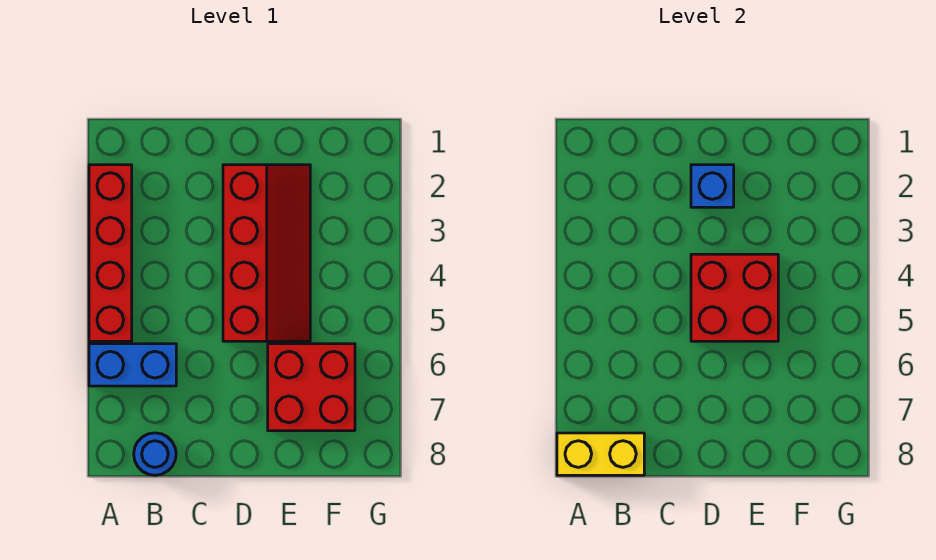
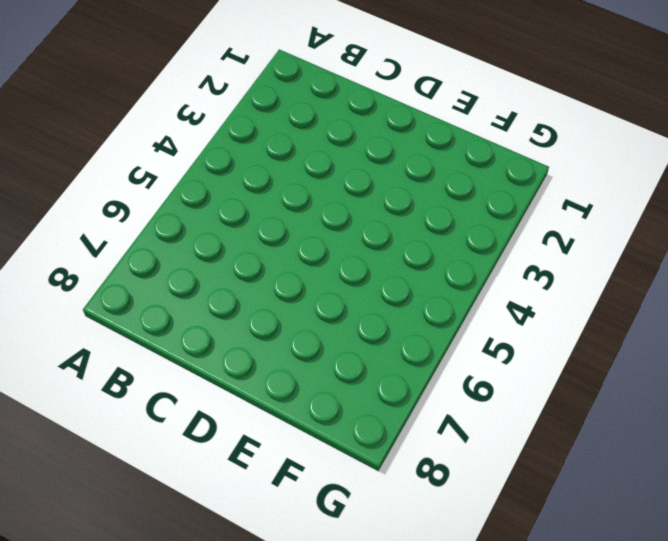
none -> red brick A2:A5 level 1
none -> blue brick A6:B6 level 1

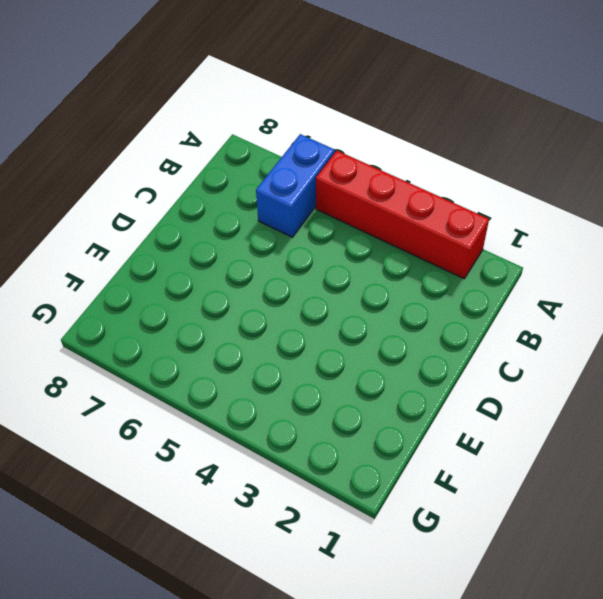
none -> blue round brick B8 level 1
none -> red slope D2:E5 level 1 top D

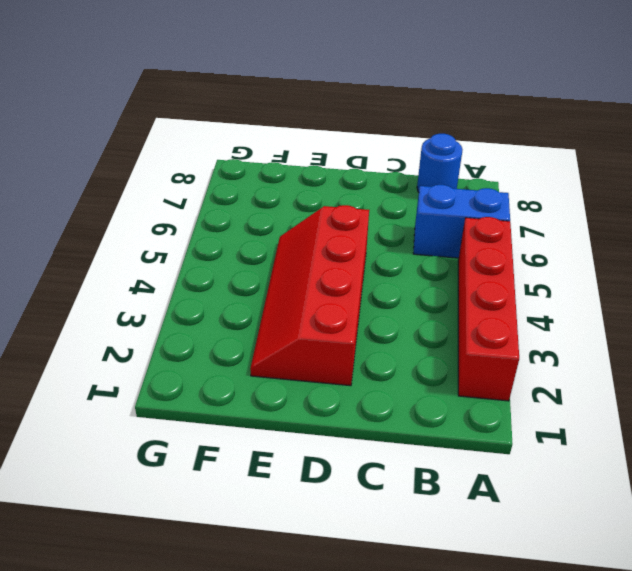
none -> red brick E6:F7 level 1
none -> yellow brick A8:B8 level 2

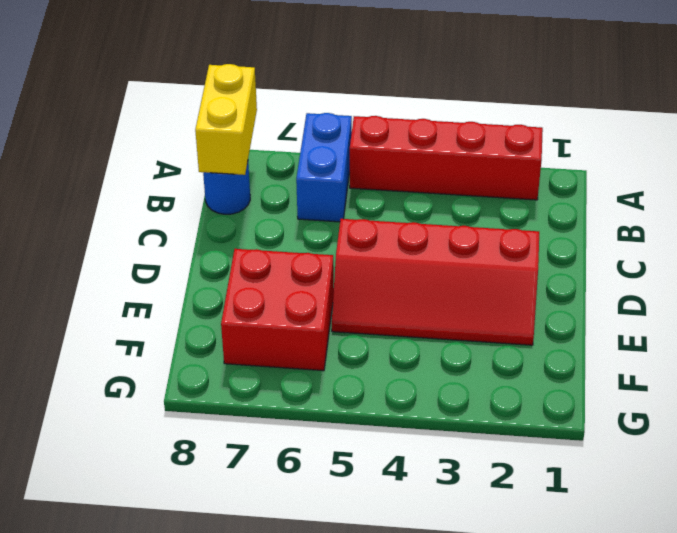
none -> blue brick D2 level 2
none -> red brick D4:E5 level 2

